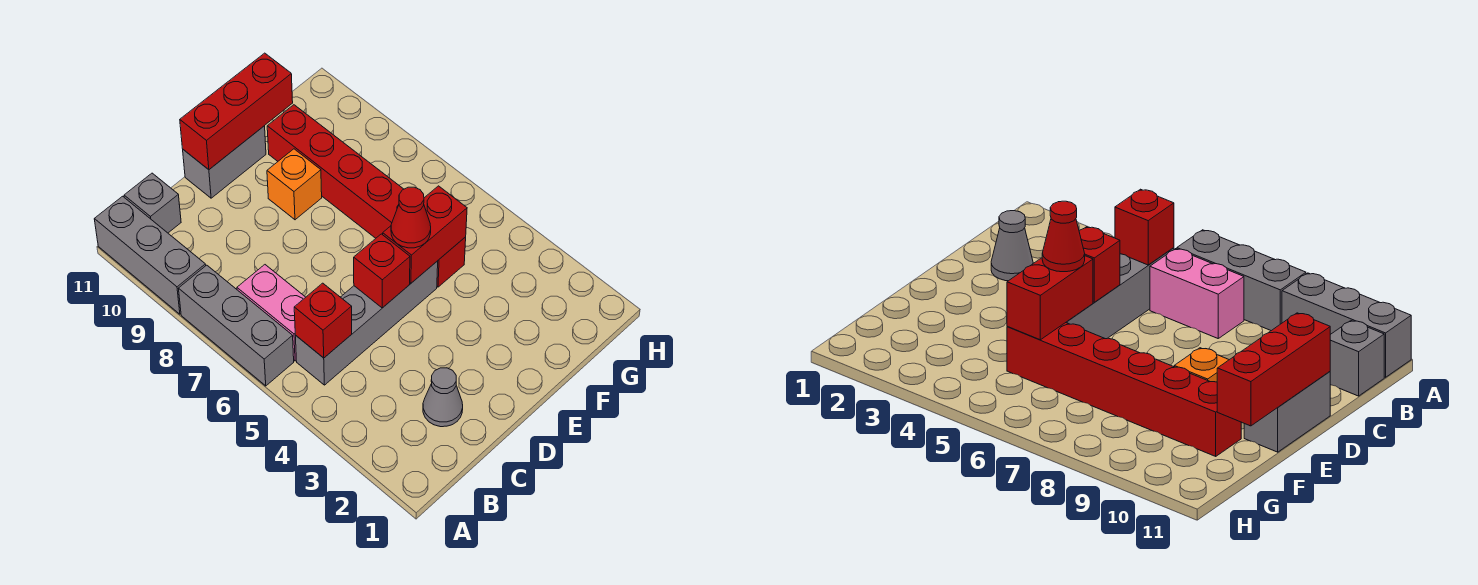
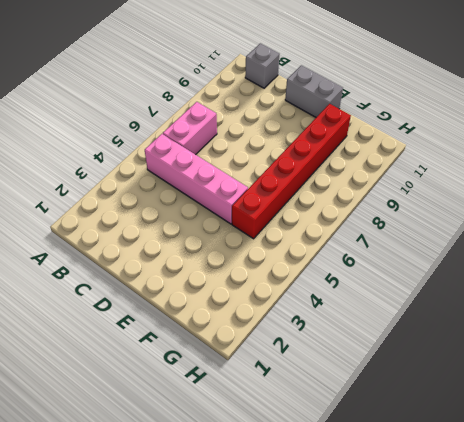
pink brick B5:E5 level 1 -> grey brick B5:E5 level 1
none -> grey brick A6:A8 level 1
none -> grey brick A9:A11 level 1
none -> grey cone C2 level 1

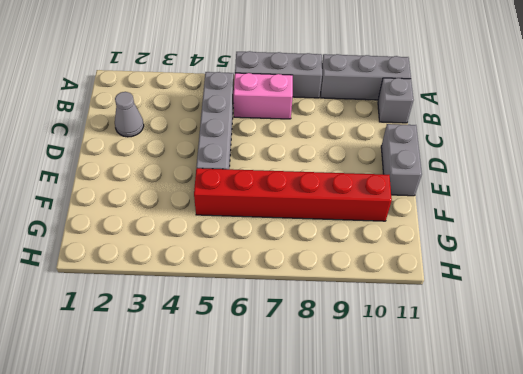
none -> orange brick E9 level 1
none -> red brick B5 level 2
none -> red brick D5 level 2

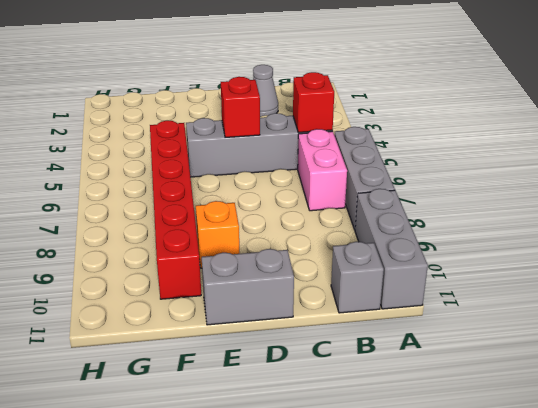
none -> red brick D11:F11 level 2
none -> red brick E5:F5 level 2
none -> red cone E5 level 3

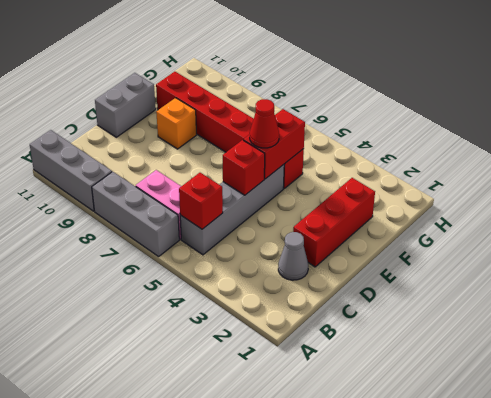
red brick D2:F2 level 1 -> red brick D11:F11 level 2
none -> grey brick B11 level 1

